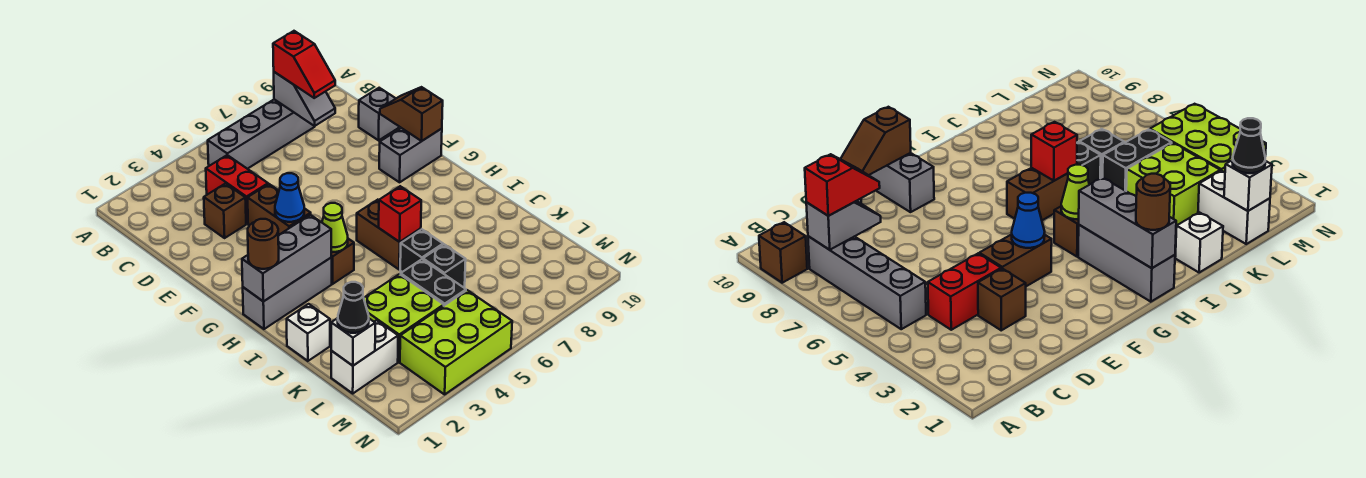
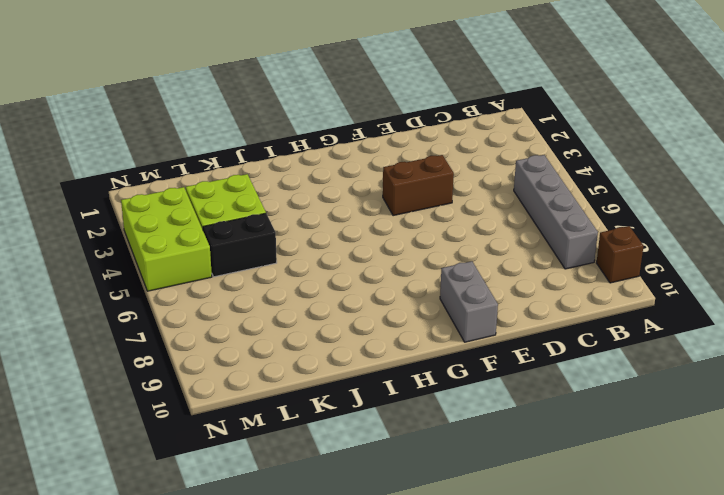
none -> red brick C4:D4 level 1
none -> brown brick D3 level 1
none -> grey brick D10 level 1

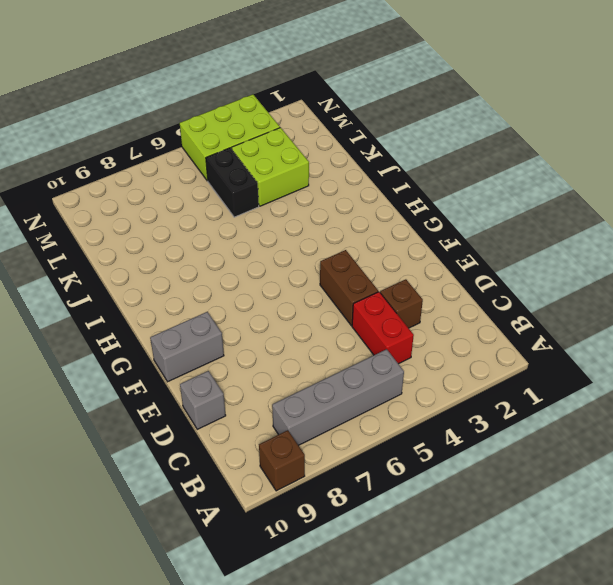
none -> grey brick H1:H3 level 1
none -> brown brick H4 level 1
none -> brown brick H6:I6 level 1

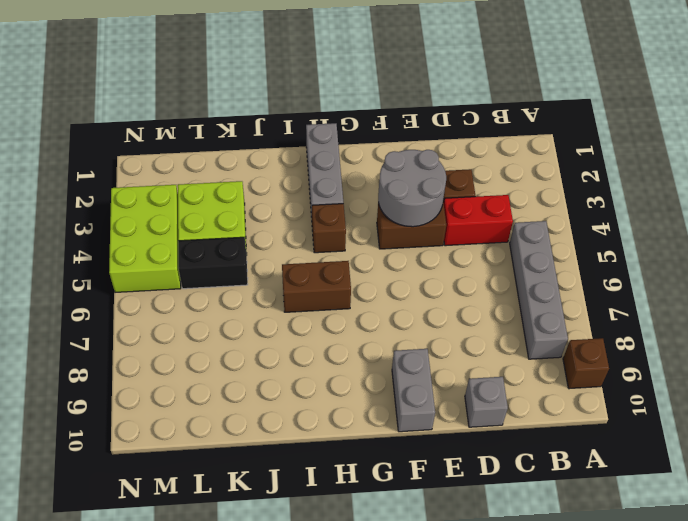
grey round brick E3:F4 level 2 -> blue cone F4 level 2
none -> white brick J1 level 1
none -> black brick J6 level 1
none -> black brick K6 level 1

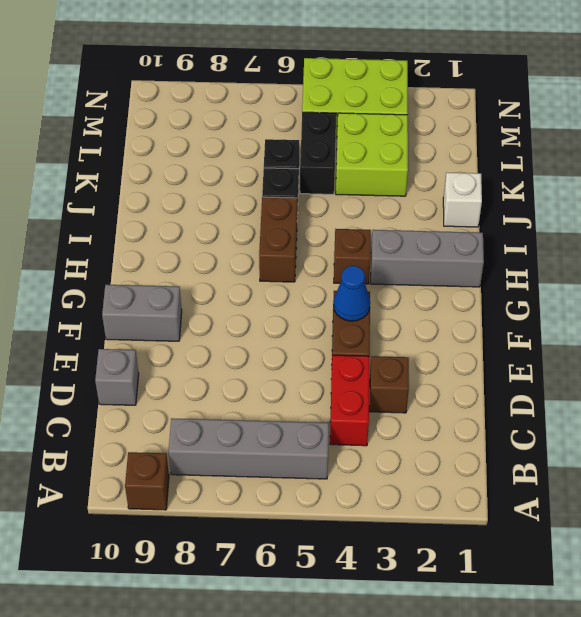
none -> white brick L1:L2 level 1
none -> grey slope B8:C8 level 2 top B
none -> brown slope E10:F10 level 2 top F

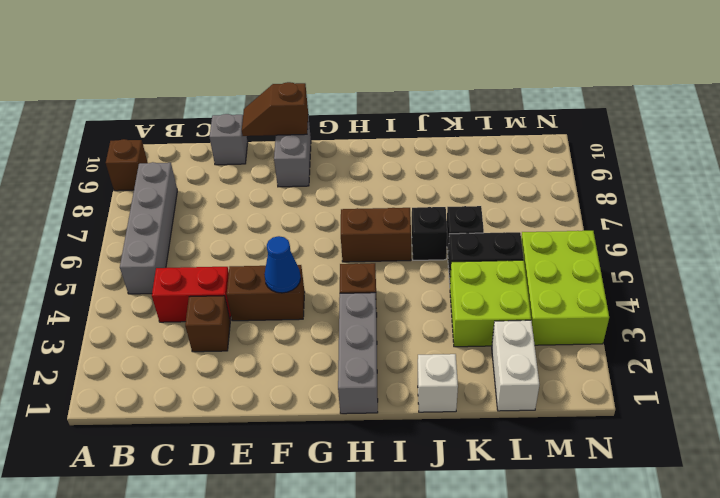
none -> grey slope B8:C8 level 2 top B
none -> grey brick H1:H3 level 2
none -> lime cone H4 level 2

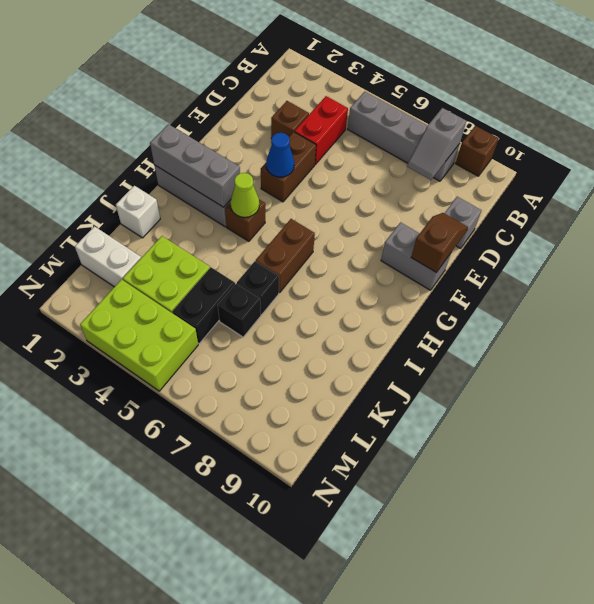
none -> red brick I6 level 2
none -> white brick L1 level 2
none -> red slope B8:C8 level 3 top B

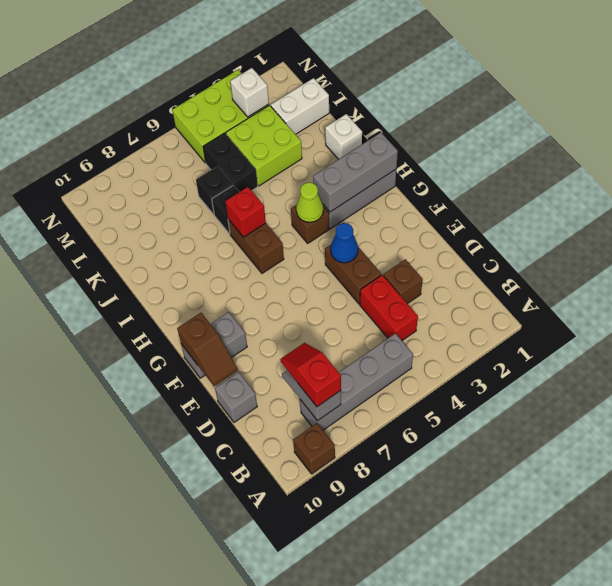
white brick M3 level 2 -> white brick L1 level 2
none -> brown round brick H1 level 3
none -> black cone L1 level 3

